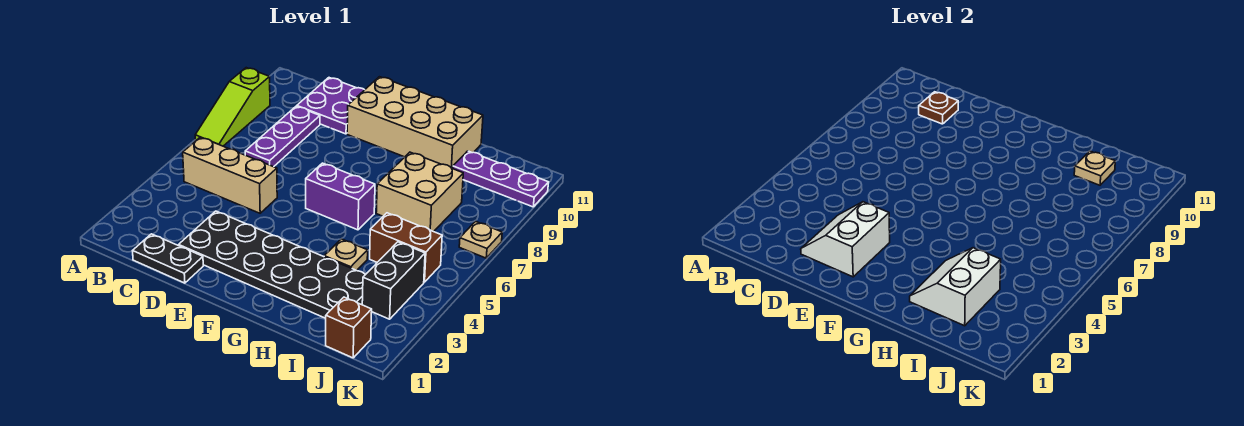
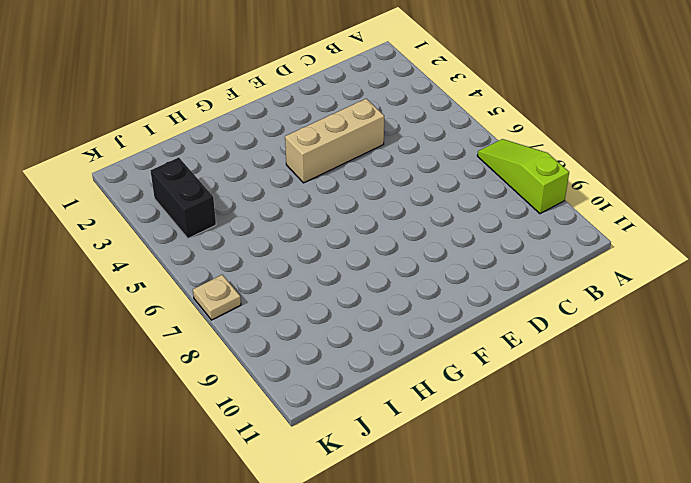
tan brick D4:F4 level 1 -> tan brick B5:D5 level 1
none -> black plate C1:D1 level 1
none -> purple plate C7:C9 level 1
none -> purple plate C10:D11 level 1

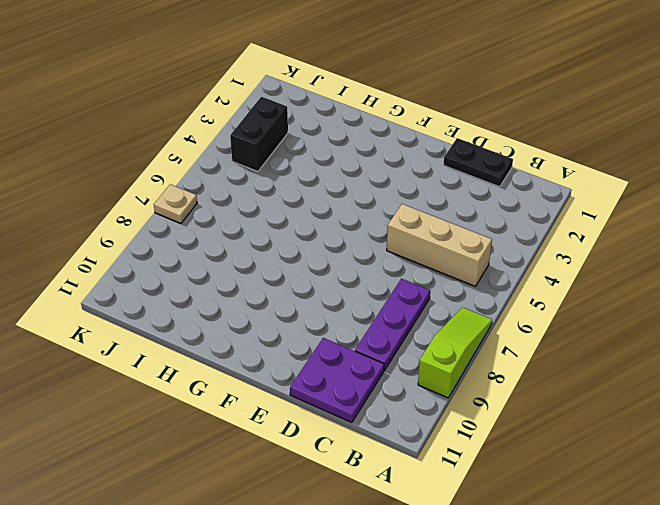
none -> black plate D2:I3 level 1
none -> tan brick E10:H11 level 1
none -> purple brick F6:G6 level 1

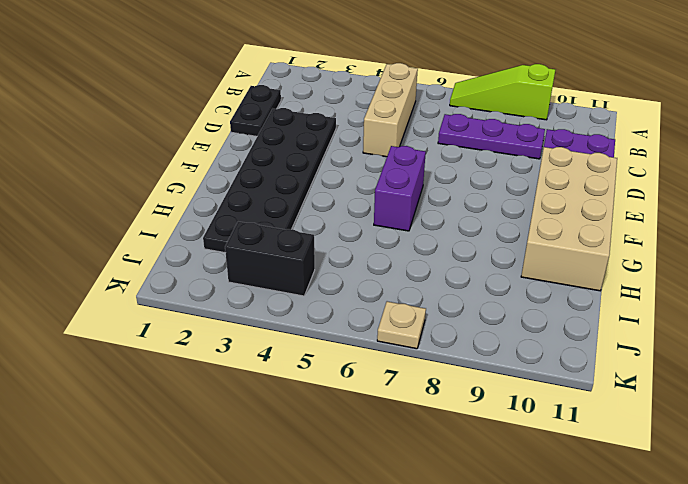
none -> tan plate H4 level 1
none -> tan brick H7:I8 level 1
none -> brown brick I5:J5 level 1

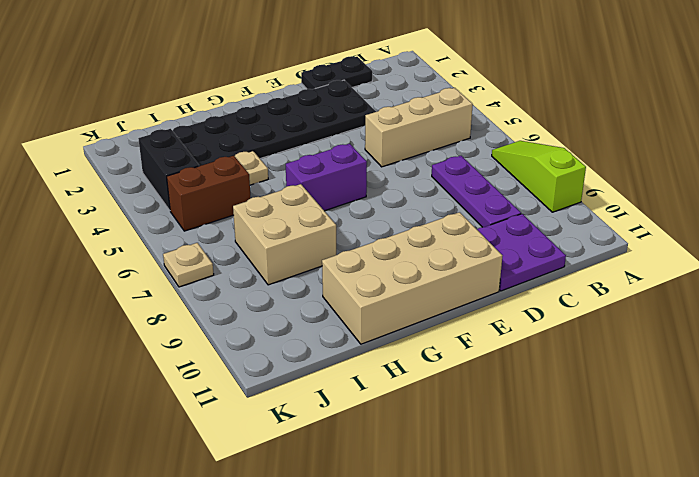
none -> purple plate I10:K10 level 1
none -> brown brick J1 level 1
none -> brown plate C10 level 2

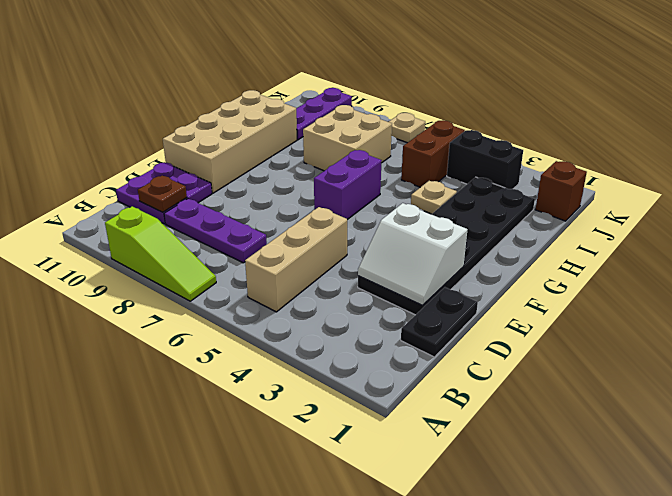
none -> white slope H2:I3 level 2 top I
none -> tan plate I10 level 2

